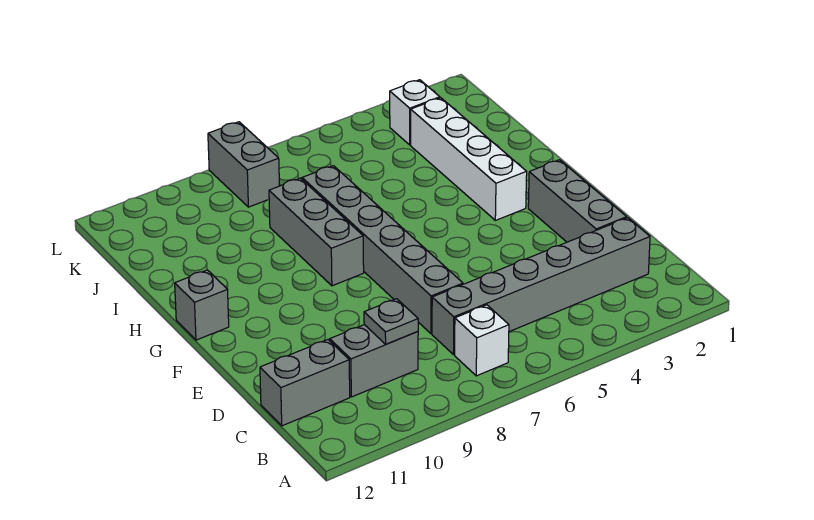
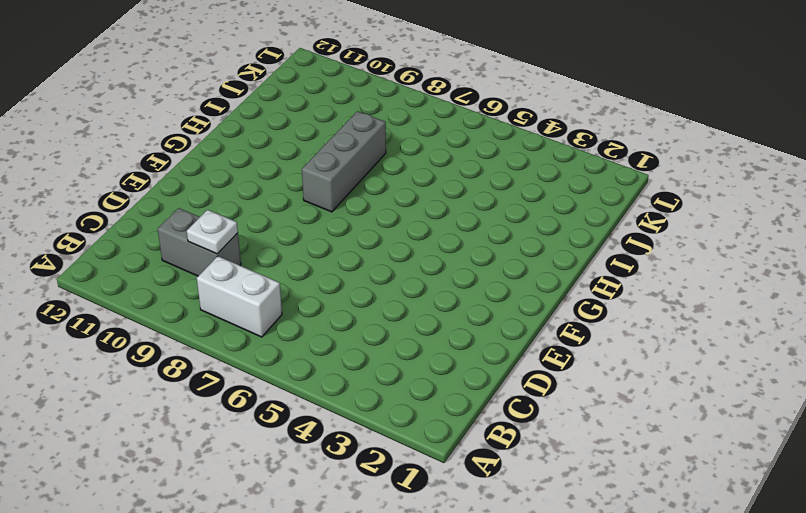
white brick B7:B8 level 1 -> white brick B7 level 1
white plate C9 level 2 -> grey plate C9 level 2
none -> grey brick C2:C7 level 1
none -> grey brick C11:C12 level 1
none -> grey brick D2:F2 level 1

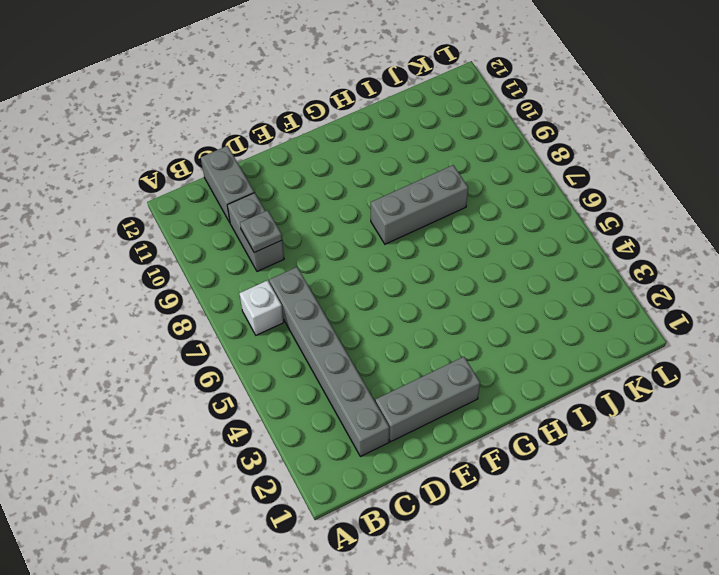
none -> grey brick D7:I7 level 1
none -> white brick G3:J3 level 1
none -> grey brick G12 level 1

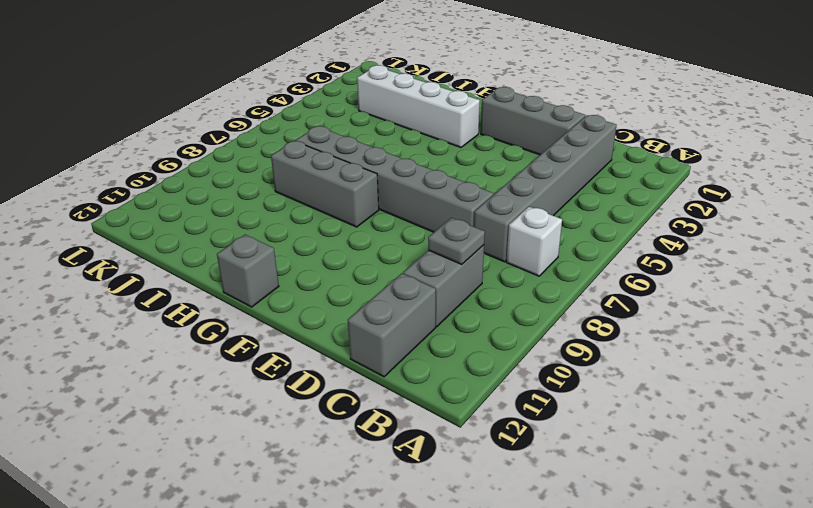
none -> white brick K3 level 1
none -> grey brick K8:L8 level 1

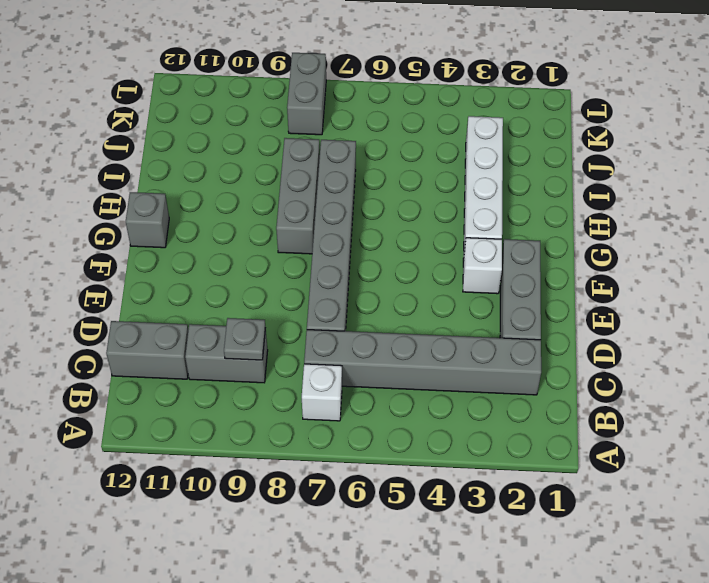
white brick F3 level 1 -> white brick K3 level 1

